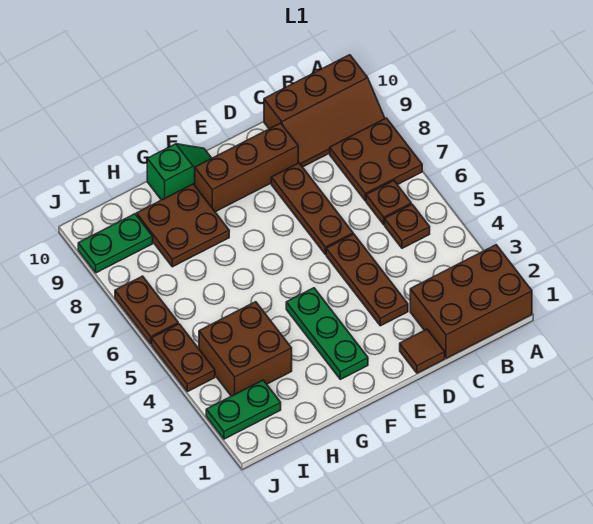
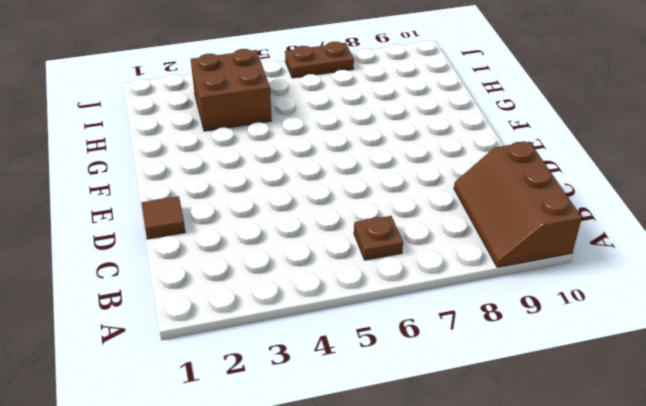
none -> brown brick A1:C2 level 1
none -> brown plate A7:B8 level 1
none -> brown plate B5 level 1

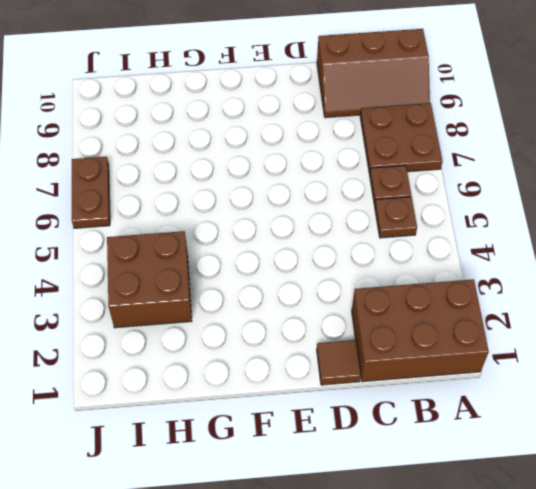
none -> brown plate D3:D5 level 1
none -> brown plate D6:D8 level 1
none -> brown brick D9:F9 level 1

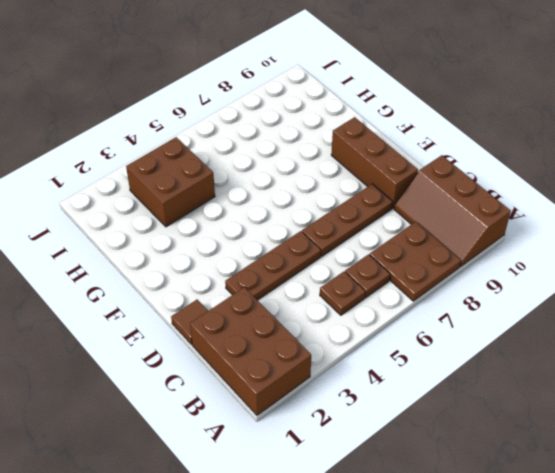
none -> green plate F2:F4 level 1
none -> green slope F10:G10 level 1 top G
none -> brown plate G8:H9 level 1

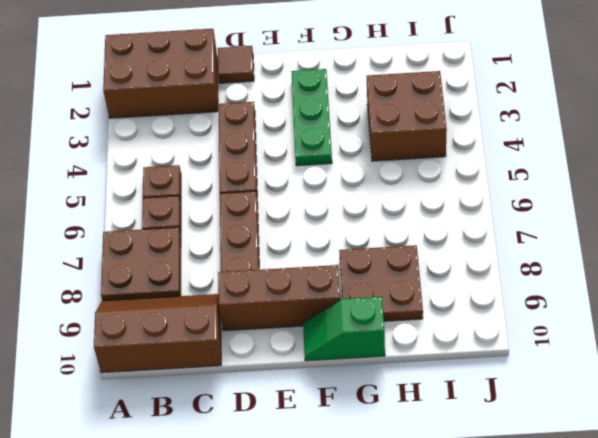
none -> green plate I2:J2 level 1
none -> green plate I9:J9 level 1
none -> brown plate J4:J5 level 1

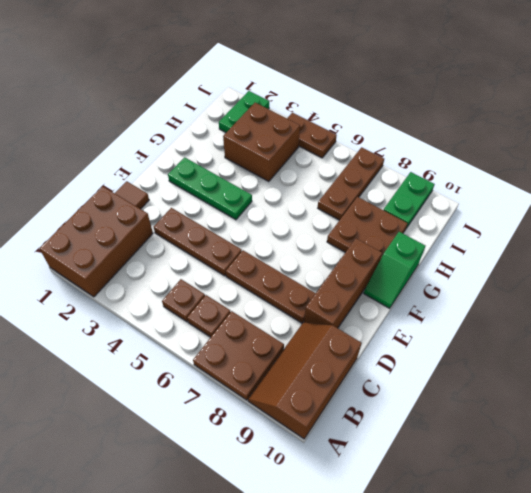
brown plate H7:J7 level 1 -> brown plate J6:J7 level 1

